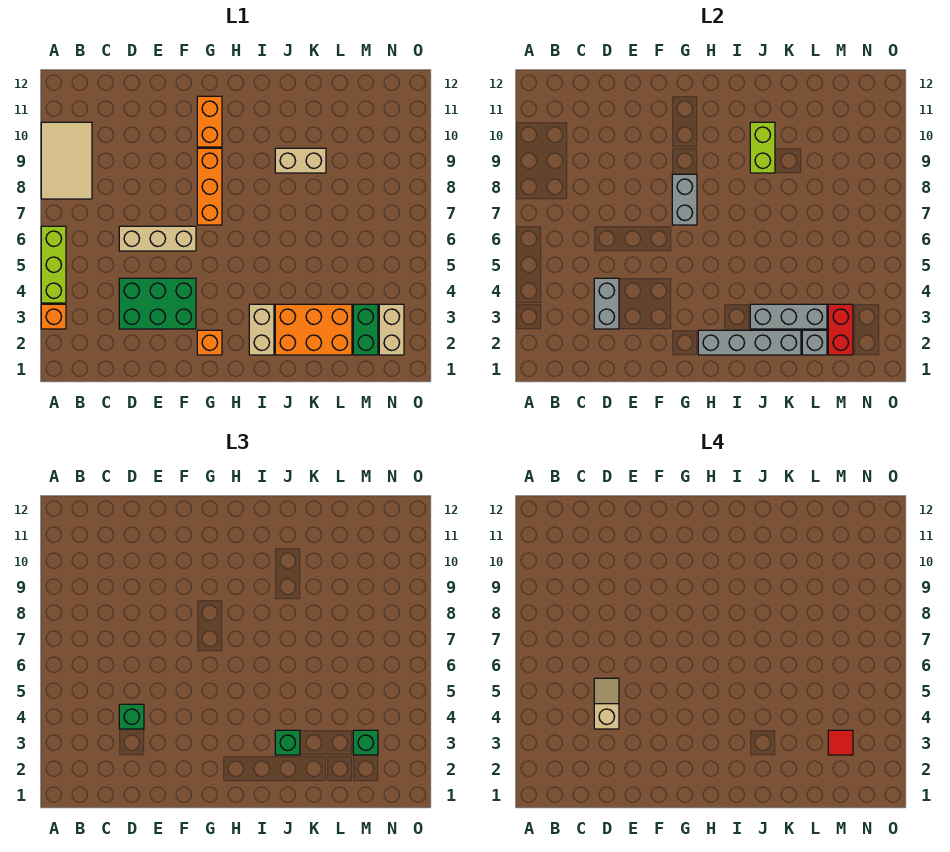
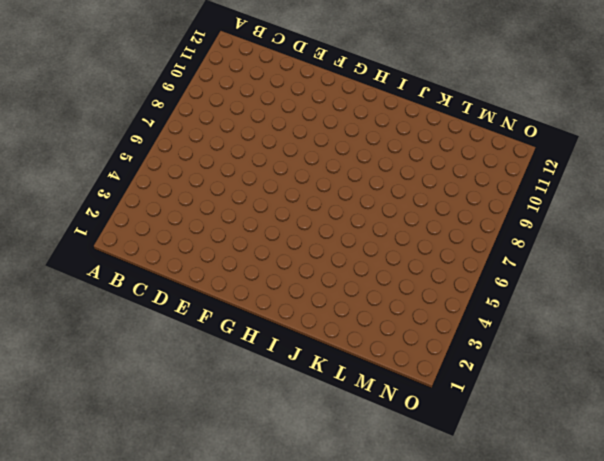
none -> orange brick A3 level 1
none -> lime brick A4:A6 level 1
none -> tan tile A8:B10 level 1

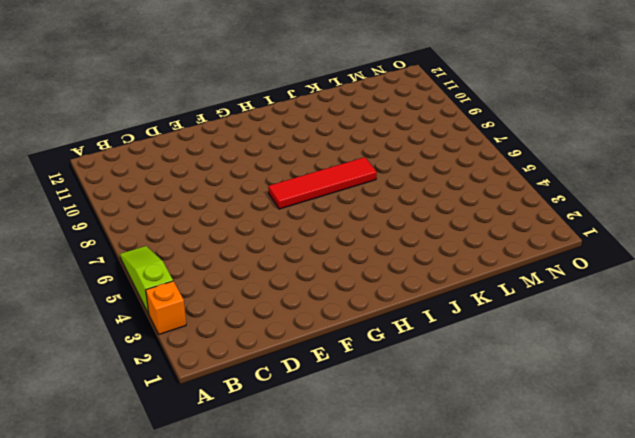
lime slope A4:A6 level 1 top 4 -> lime brick A4:A6 level 1
red tile G7:J7 level 1 -> orange brick G7:G9 level 1
none -> tan tile A8:B10 level 1
none -> green brick D3:F4 level 1
none -> tan brick D6:F6 level 1

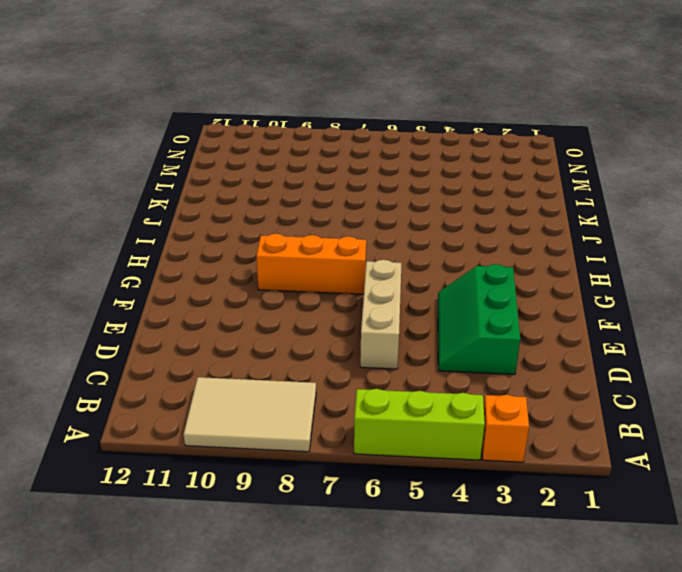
green slope D3:F4 level 1 top 3 -> green brick D3:F4 level 1
none -> orange brick G2 level 1
none -> orange brick G10:G11 level 1
none -> tan brick I2:I3 level 1

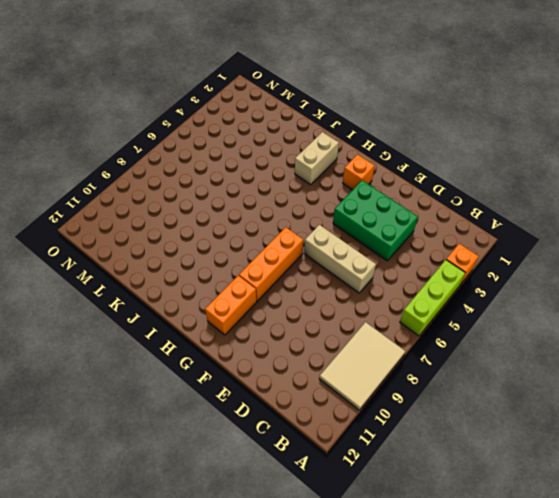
none -> orange brick J2:L3 level 1
none -> tan brick J9:K9 level 1
none -> green brick M2:M3 level 1

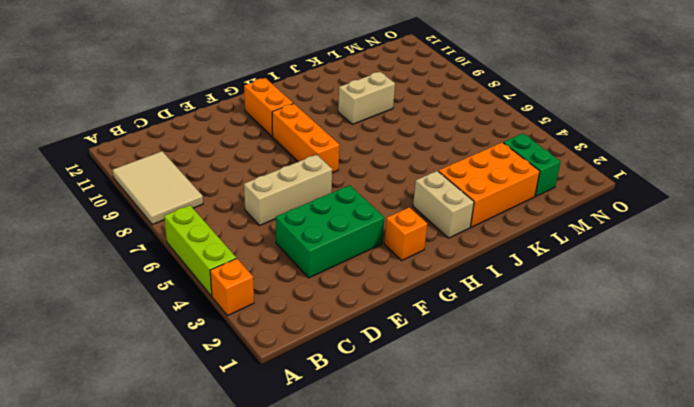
none -> tan brick N2:N3 level 1
none -> grey brick D3:D4 level 2
none -> grey brick G7:G8 level 2

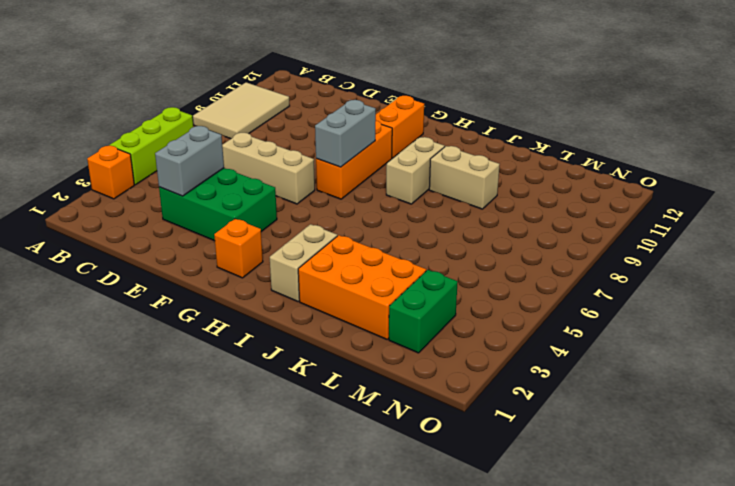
tan brick I8:I9 level 1 -> tan brick N2:N3 level 1
none -> grey brick H2:K2 level 2
none -> grey brick J3:L3 level 2
none -> lime brick J9:J10 level 2

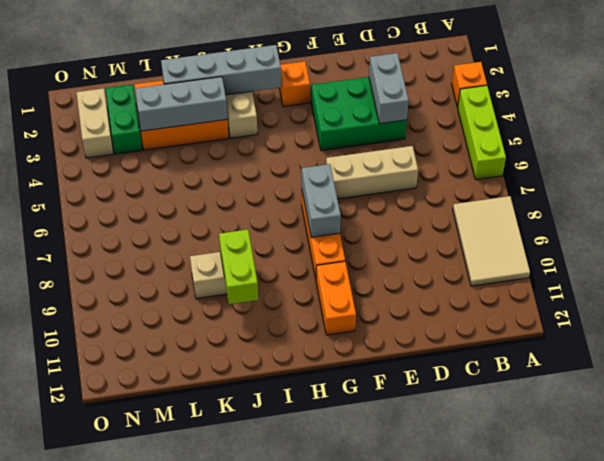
none -> grey brick L2 level 2
none -> red brick M2:M3 level 2
none -> green brick D4 level 3

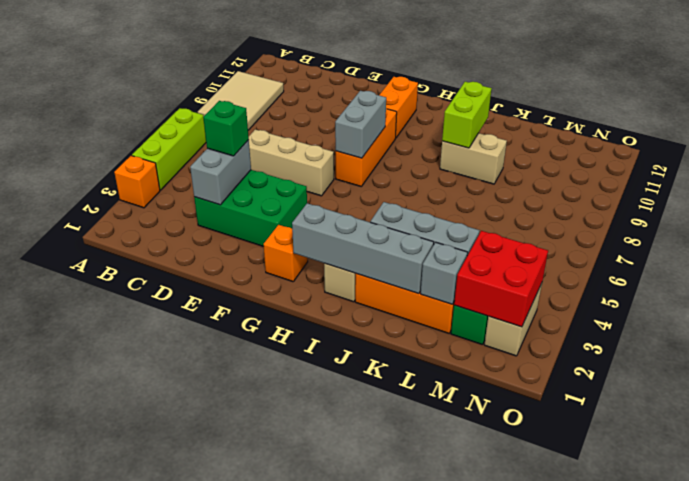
red brick M2:N3 level 2 -> red brick M2:M3 level 2
none -> green brick J3 level 3
none -> green brick M3 level 3
none -> tan slope D4:D5 level 4 top 4

